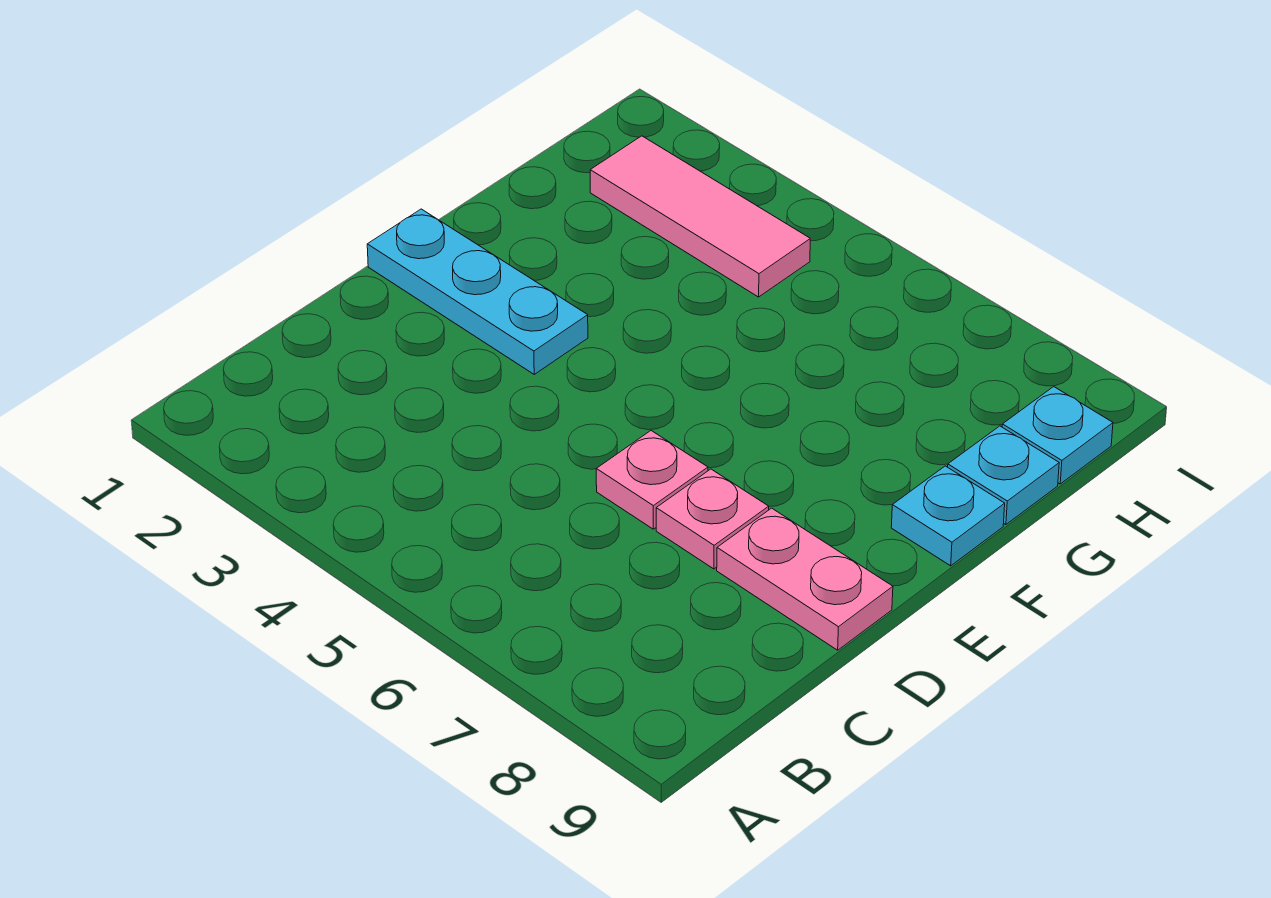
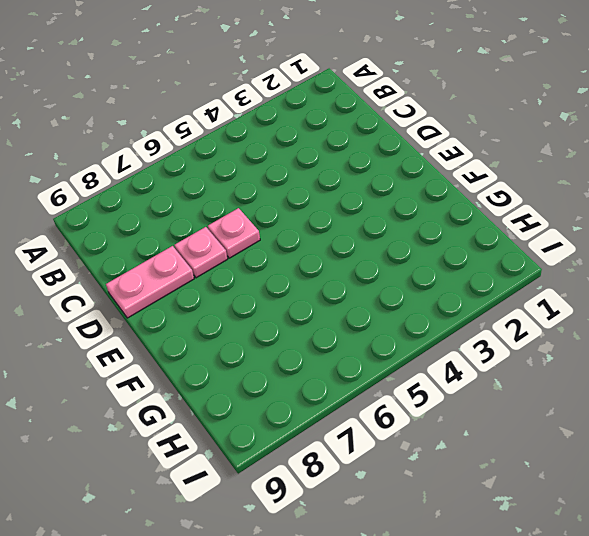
none -> cyan plate E1:E3 level 1
none -> cyan plate F9 level 1

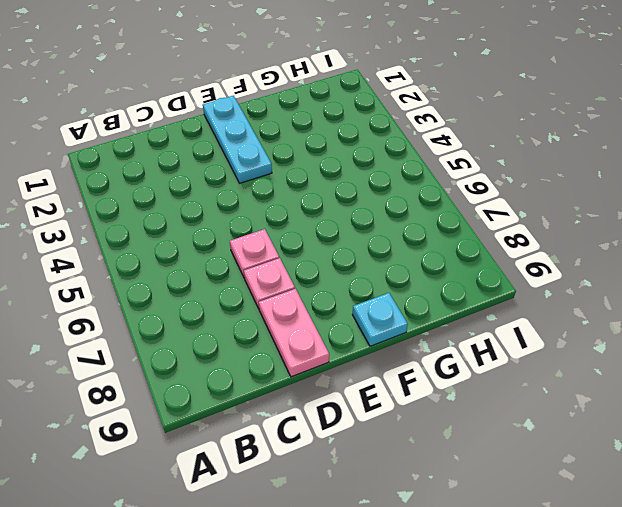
none -> cyan plate G9 level 1
none -> pink tile H2:H4 level 1

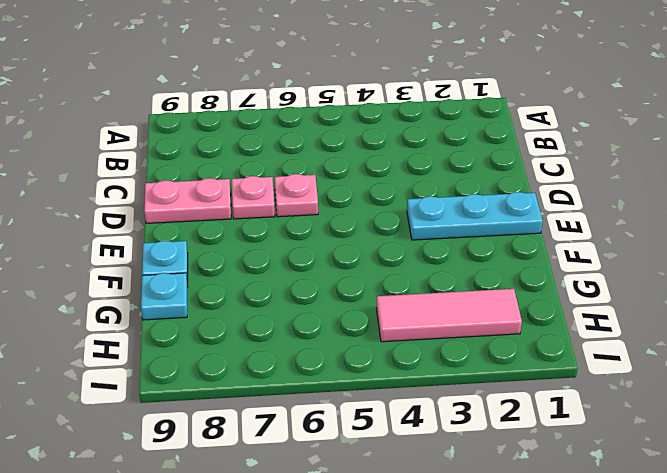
none -> cyan plate H9 level 1

